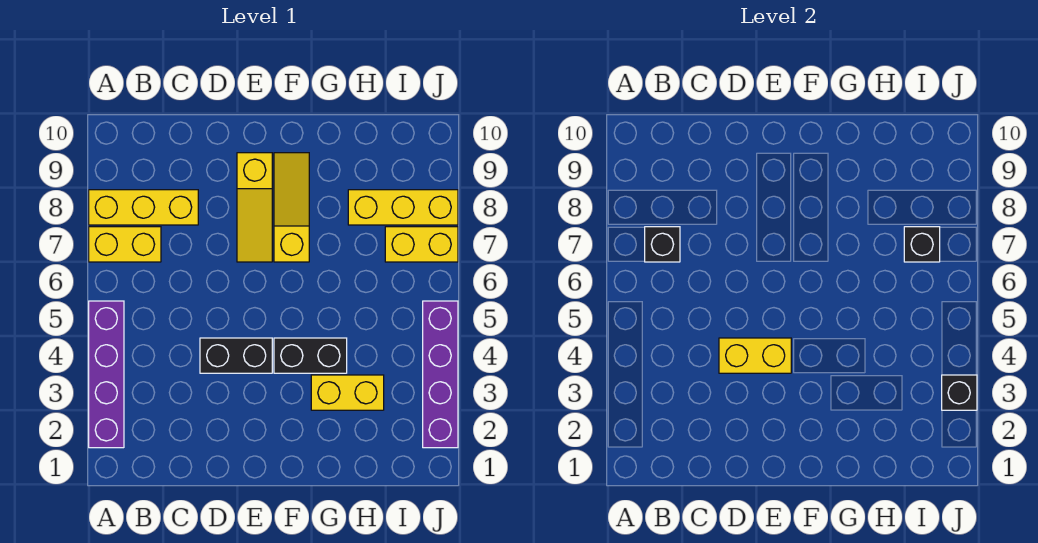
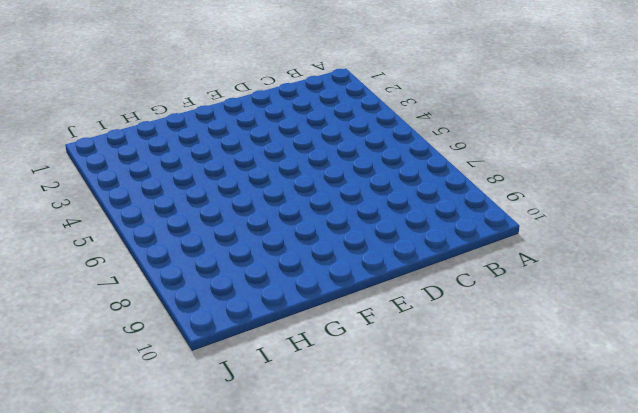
none -> purple brick A2:A5 level 1
none -> yellow brick A7:B7 level 1
none -> yellow brick A8:C8 level 1

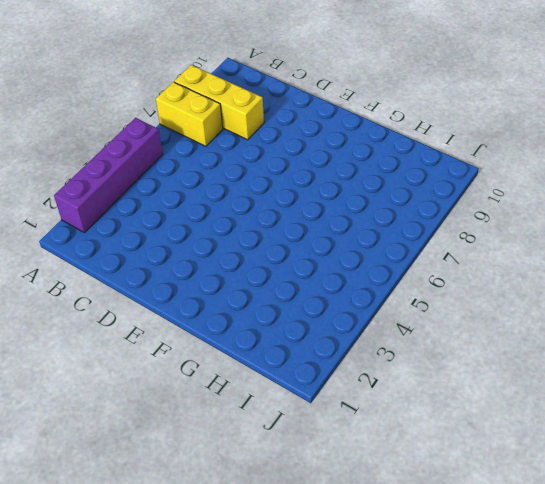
none -> black brick D4:E4 level 1
none -> yellow slope E7:E9 level 1 top 9
none -> black brick F4:G4 level 1

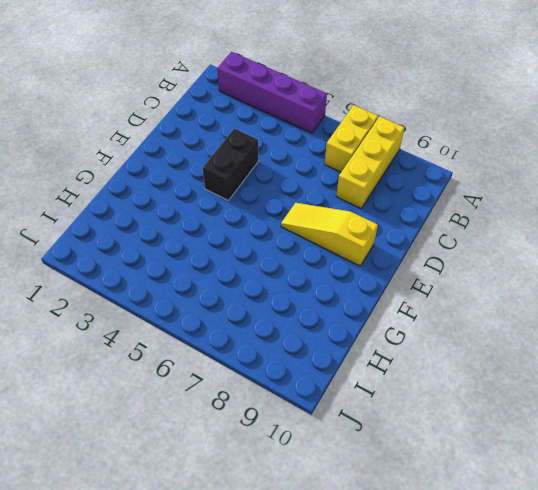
none -> black brick F4:G4 level 1
none -> yellow slope F7:F9 level 1 top 7
none -> yellow brick G3:H3 level 1

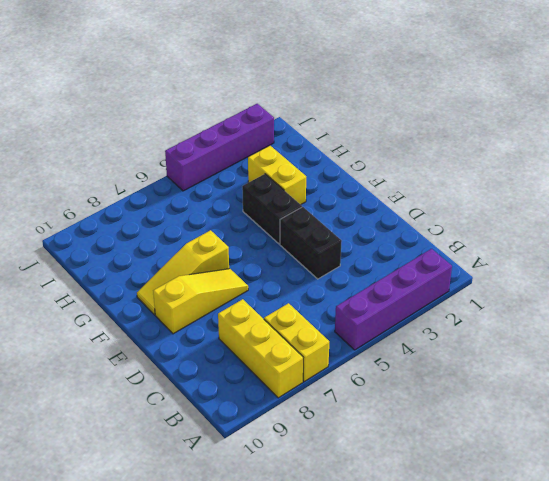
none -> yellow brick H8:J8 level 1
none -> yellow brick I7:J7 level 1
none -> black brick B7 level 2

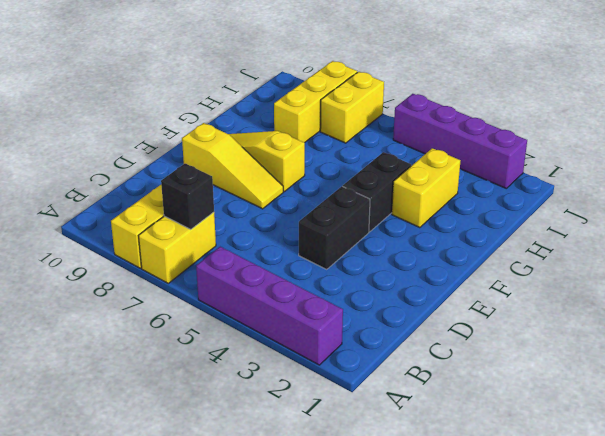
none -> yellow brick D4:E4 level 2
none -> black brick I7 level 2
none -> black brick J3 level 2

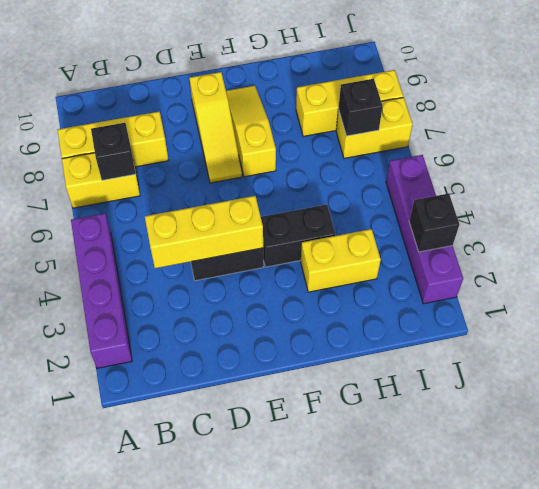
yellow brick C4:E4 level 2 -> yellow brick D4:E4 level 2

